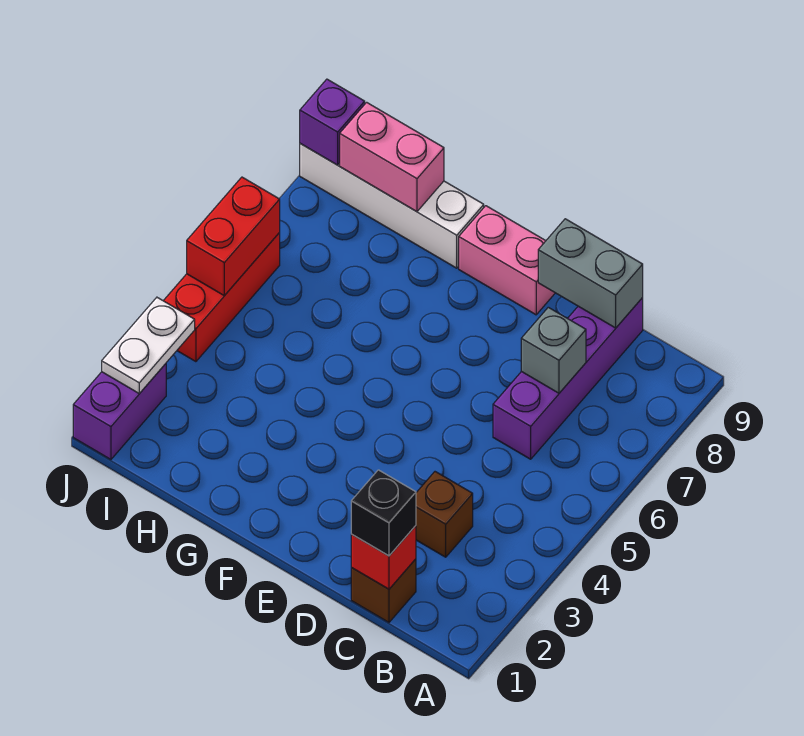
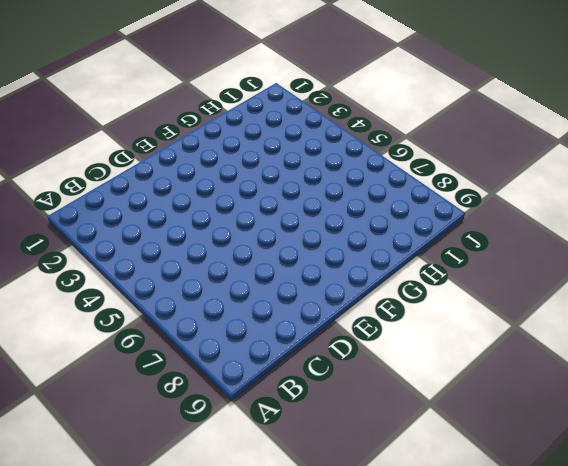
none -> brown brick C1 level 1
none -> brown brick C3 level 1
none -> purple brick C6:C9 level 1

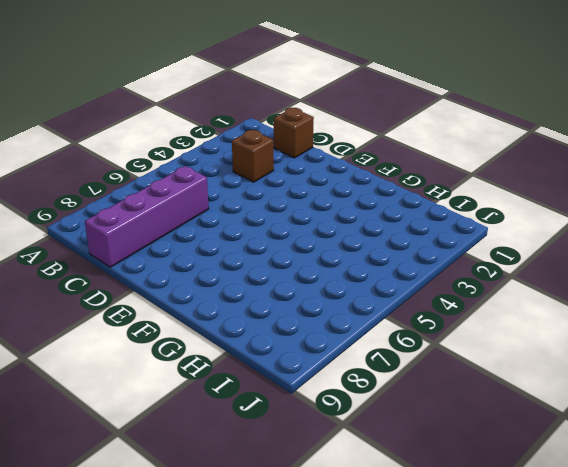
none -> pink brick E9:F9 level 1
none -> white brick G9:J9 level 1
none -> purple brick J1:J2 level 1

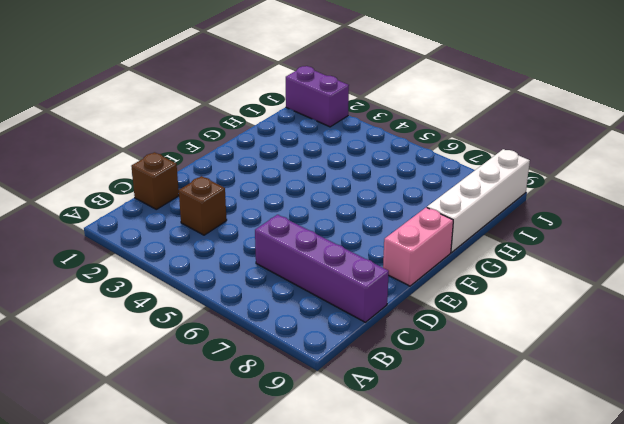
none -> red brick J4:J6 level 1
none -> red brick C1 level 2
none -> grey brick C7 level 2

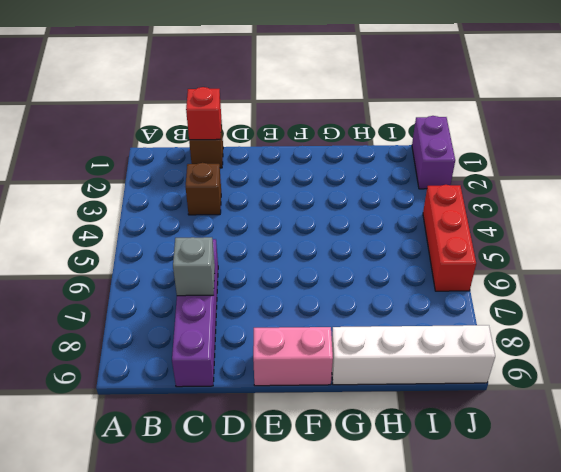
none -> grey brick C9:D9 level 2
none -> pink brick H9:I9 level 2
none -> white plate J2:J3 level 2

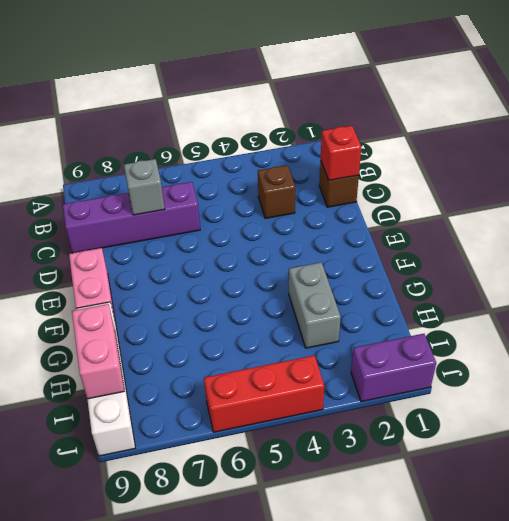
grey brick G3:H3 level 1 -> grey brick C9:D9 level 2
none -> white plate J2:J3 level 2
none -> red brick J5:J6 level 2
none -> purple brick J9 level 2

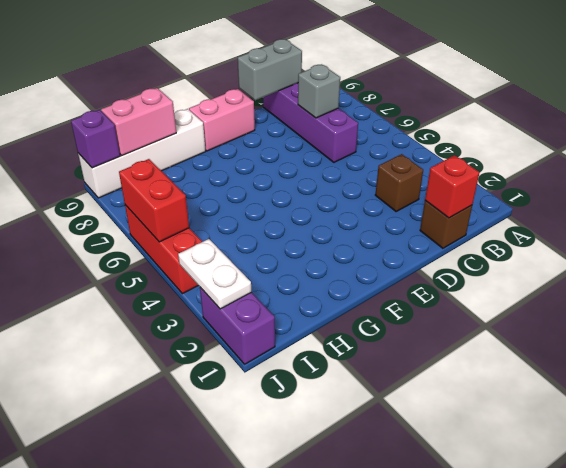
none -> black brick C1 level 3

